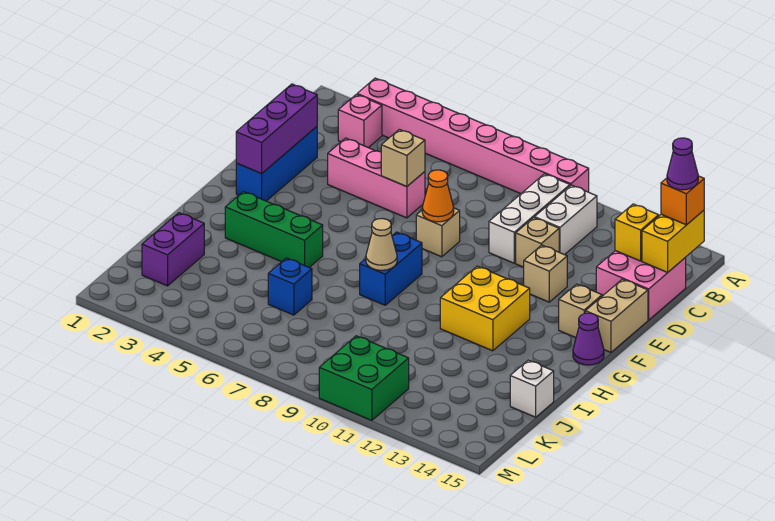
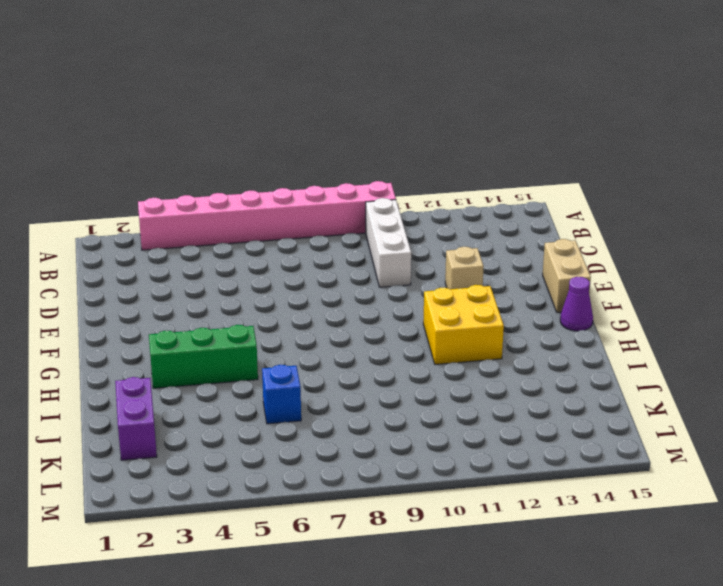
none -> pink brick B3 level 1
none -> white brick B11:C11 level 1
none -> pink brick C14:D15 level 1

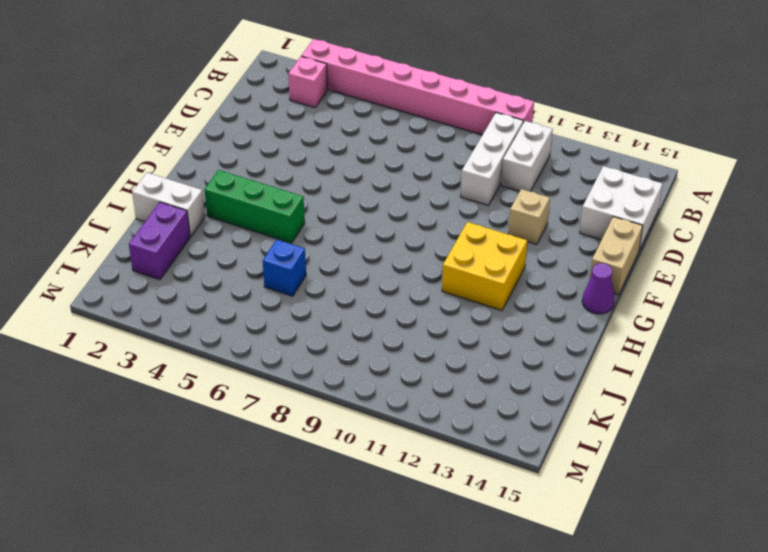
white brick C14:D15 level 1 -> pink brick C14:D15 level 1
white brick I1:I2 level 1 -> none
none -> blue brick D2:F2 level 1
none -> pink brick D4:D6 level 1
none -> tan brick D11 level 1

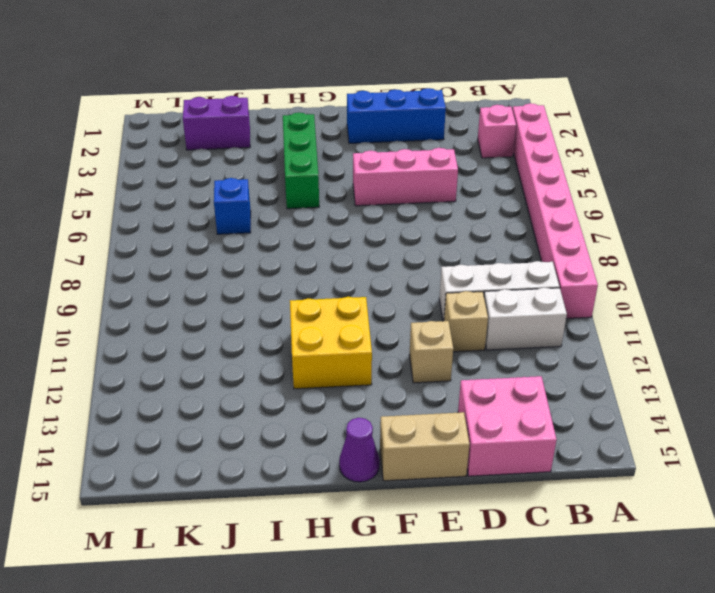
pink brick D5:F5 level 1 -> pink brick D4:D6 level 1
none -> tan brick E8 level 1
none -> tan brick F14 level 1
none -> blue brick G8:H8 level 1

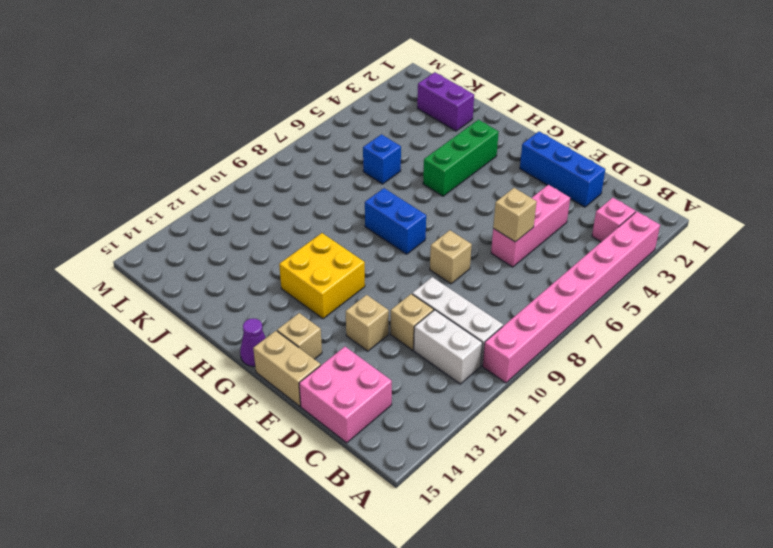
none -> white brick J15 level 1
none -> green brick L10:M11 level 1
none -> yellow brick B15:C15 level 2

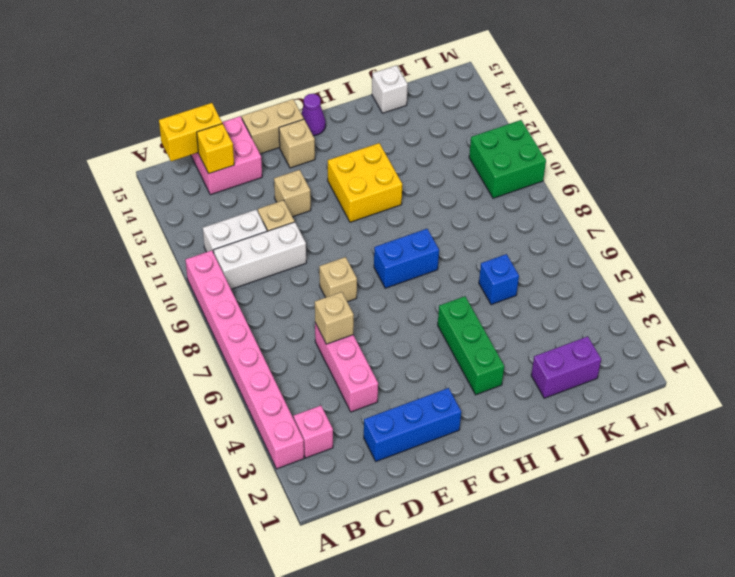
none -> purple brick D2:F2 level 2
none -> orange cone E8 level 2
none -> tan cone H8 level 2

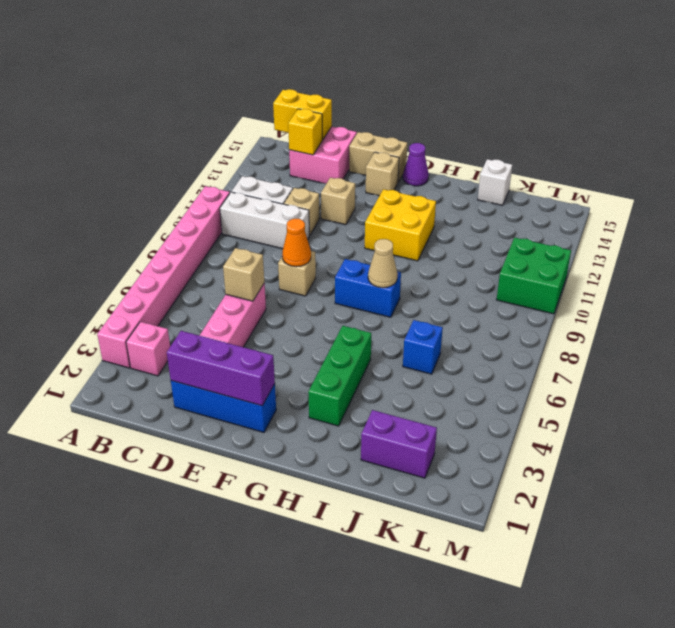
none -> orange brick B15 level 3
none -> purple cone B15 level 4

